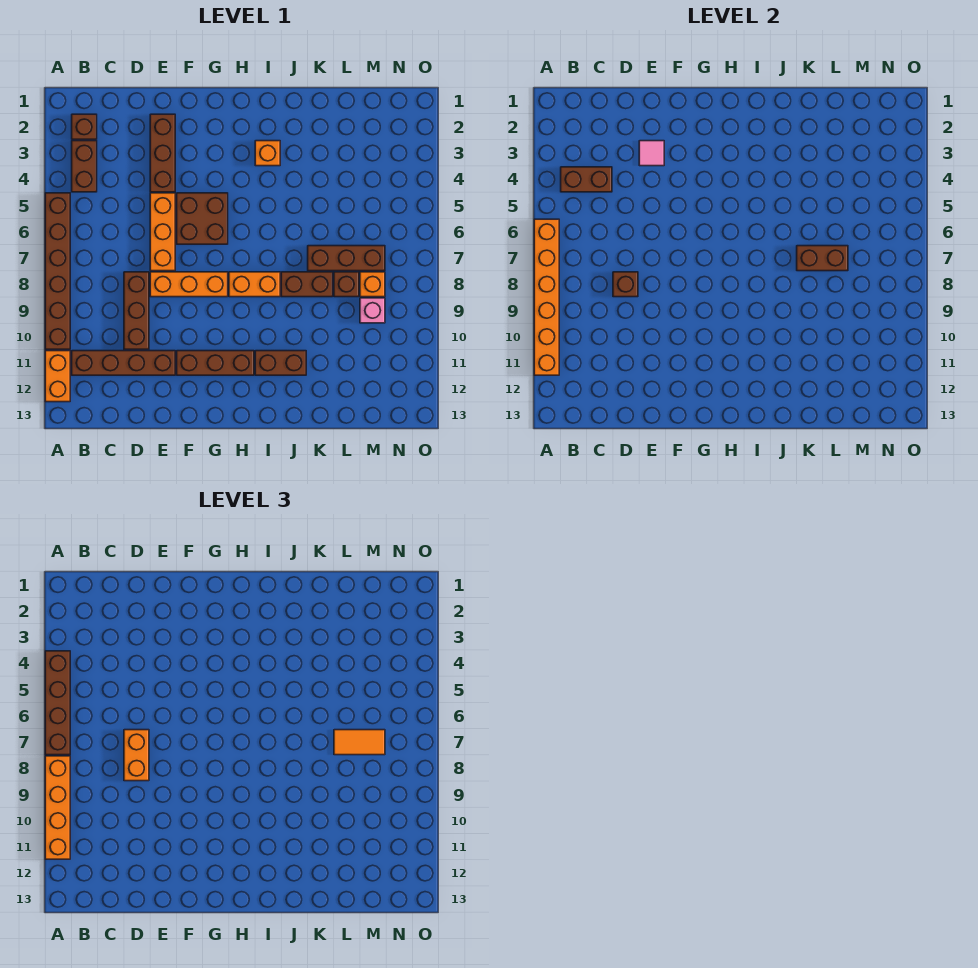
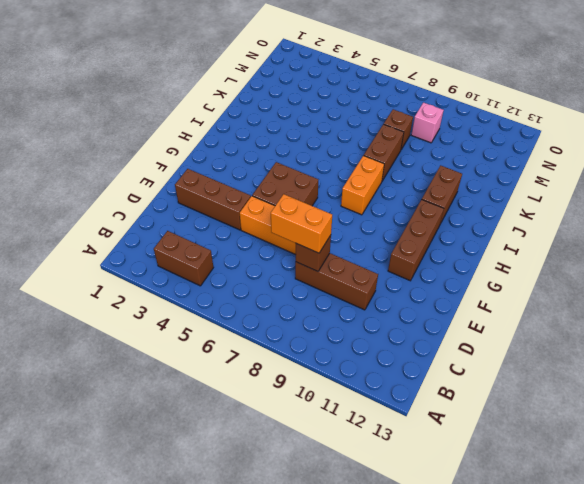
none -> brown brick A5:A10 level 1
none -> orange brick A11:A12 level 1
none -> brown brick B2 level 1

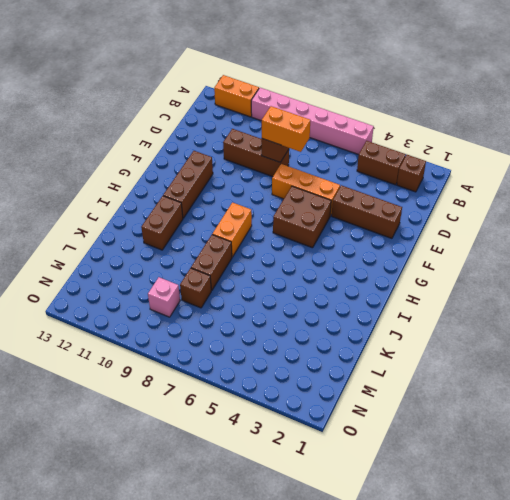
pink brick A5:A10 level 1 -> brown brick A5:A10 level 1
none -> brown brick B11:E11 level 1
none -> orange brick E8:G8 level 1
none -> orange brick I3 level 1

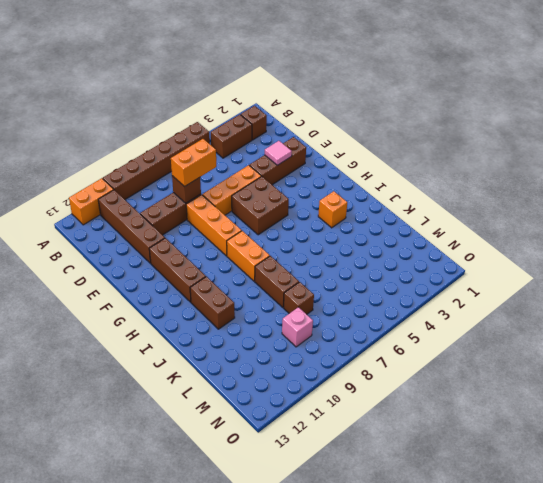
none -> brown brick K7:M7 level 1
none -> orange brick M8 level 1
none -> orange brick A6:A11 level 2

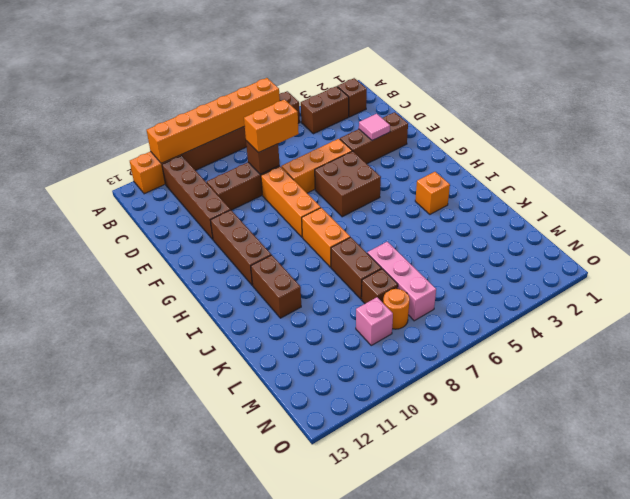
pink brick K7:M7 level 1 -> brown brick K7:M7 level 1
orange round brick M8 level 1 -> orange brick M8 level 1
none -> brown brick B4:C4 level 2
none -> brown brick K7:L7 level 2
none -> brown brick A4:A7 level 3

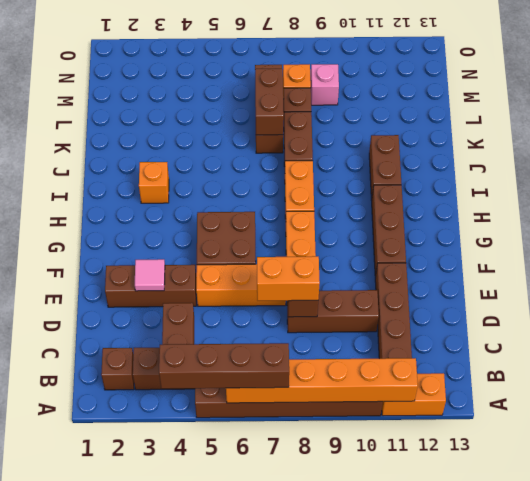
none -> orange brick A8:A11 level 3
none -> orange tile L7:M7 level 3

